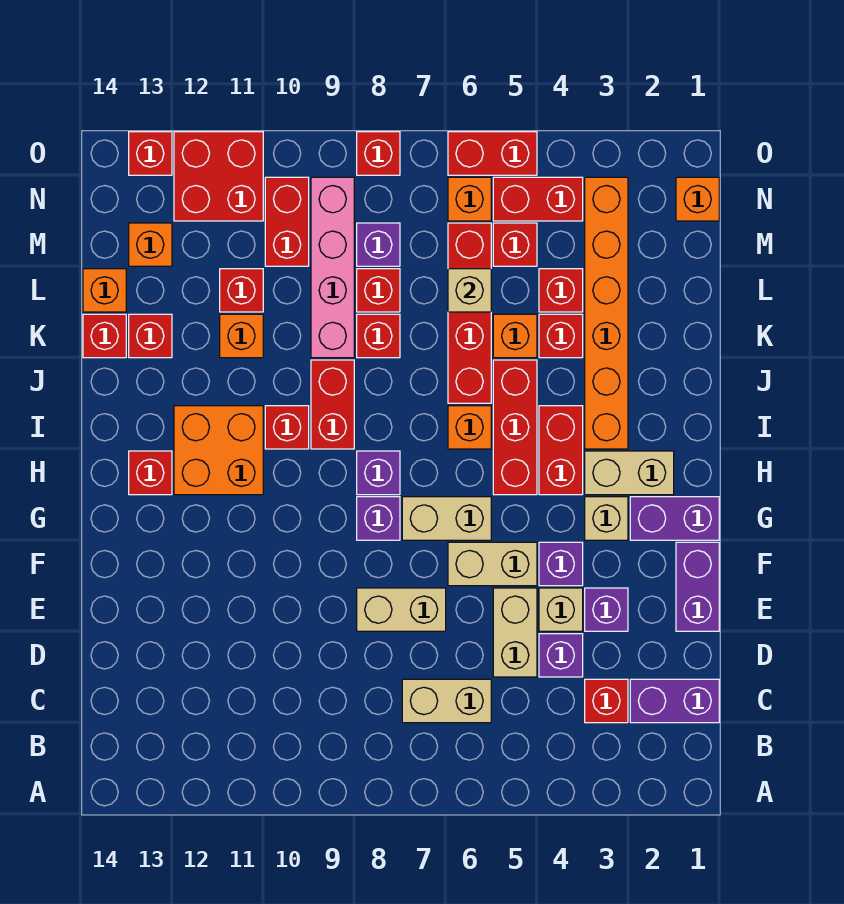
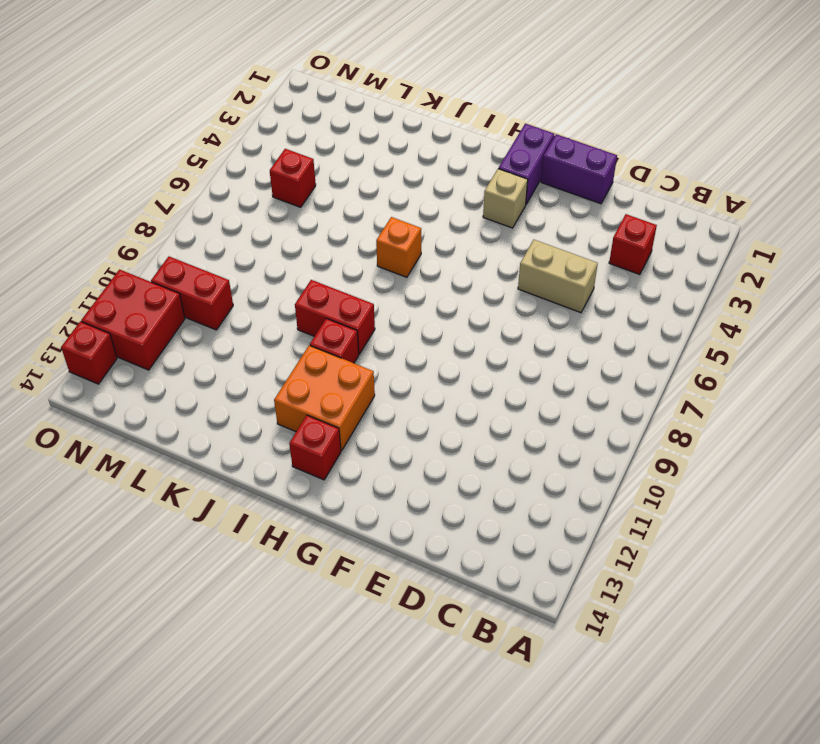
none -> purple brick C1:C2 level 1
none -> tan brick C6:C7 level 1
none -> purple brick D4 level 1
none -> purple brick E3 level 1

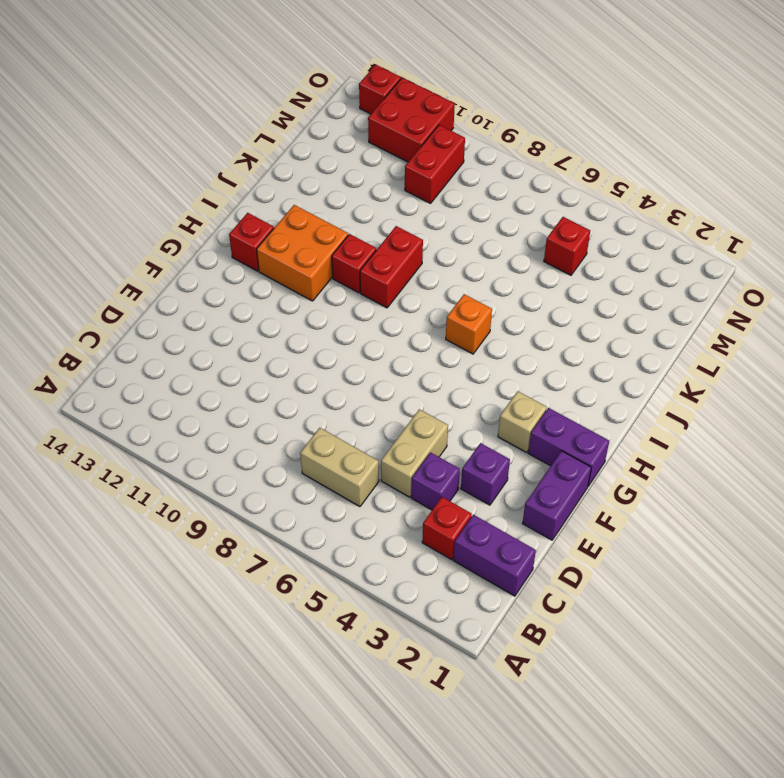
none -> tan brick E4 level 1
none -> tan brick E7:E8 level 1
none -> purple brick F4 level 1
none -> tan brick F5:F6 level 1

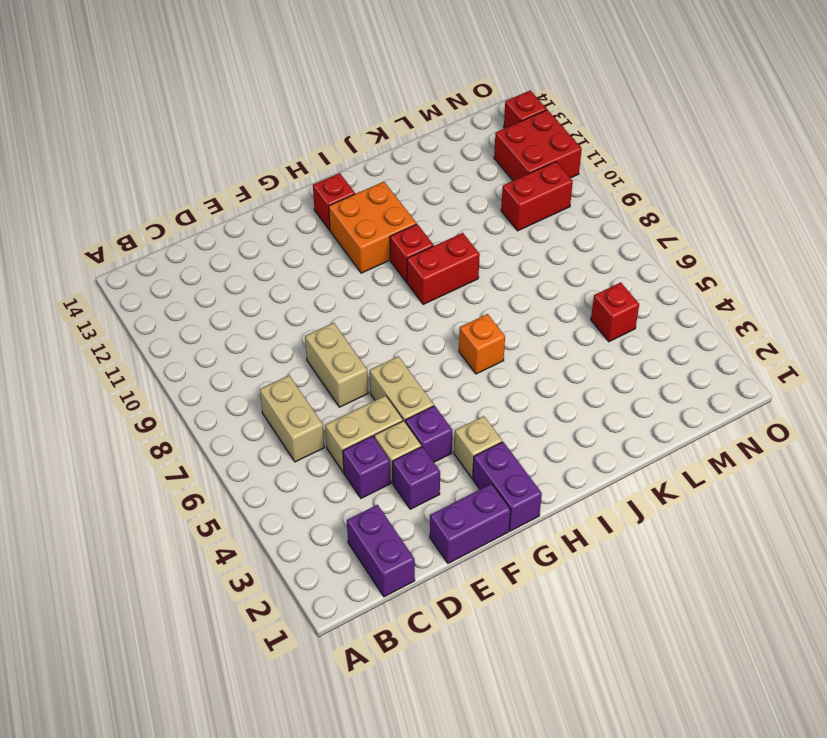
none -> red brick C3 level 1
none -> tan brick G6:G7 level 1
none -> purple brick G8 level 1
none -> tan brick H2:H3 level 1

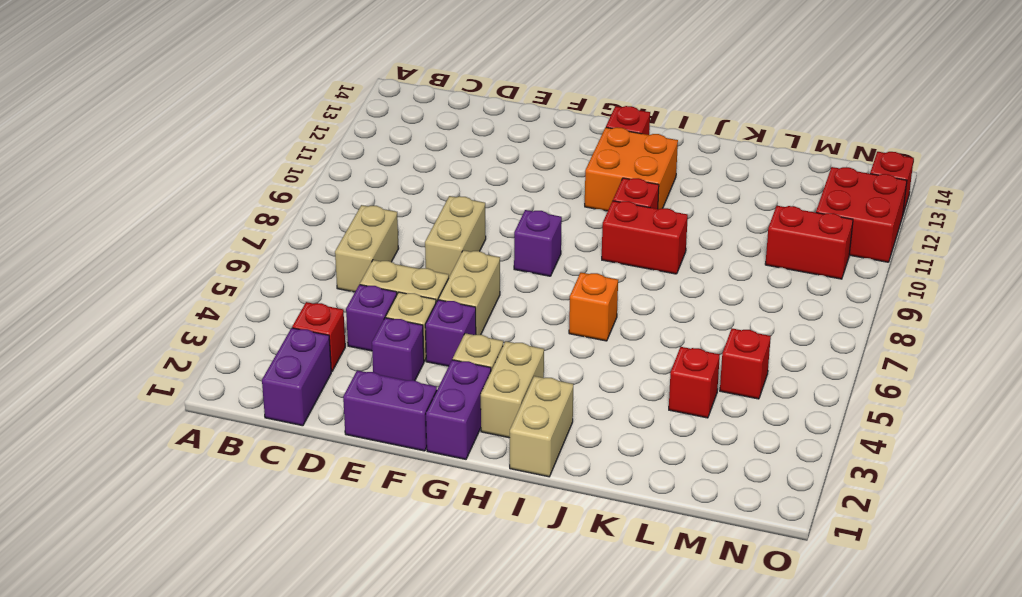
tan brick I1:I2 level 1 -> tan brick G6:G7 level 1
none -> red brick H4:I4 level 1
none -> red brick H5:J5 level 1
none -> purple brick H8 level 1
none -> orange brick I3:N3 level 1

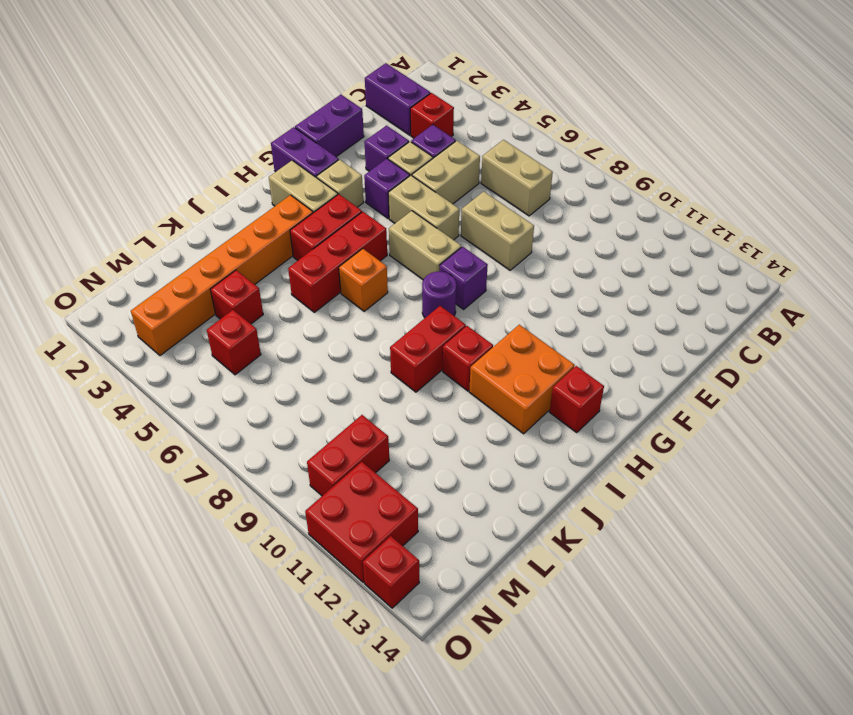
purple round brick H8 level 1 -> purple brick H8 level 1
none -> red brick J6:M6 level 1
none -> red brick K4 level 1
none -> orange brick K5 level 1
none -> red brick K8 level 1

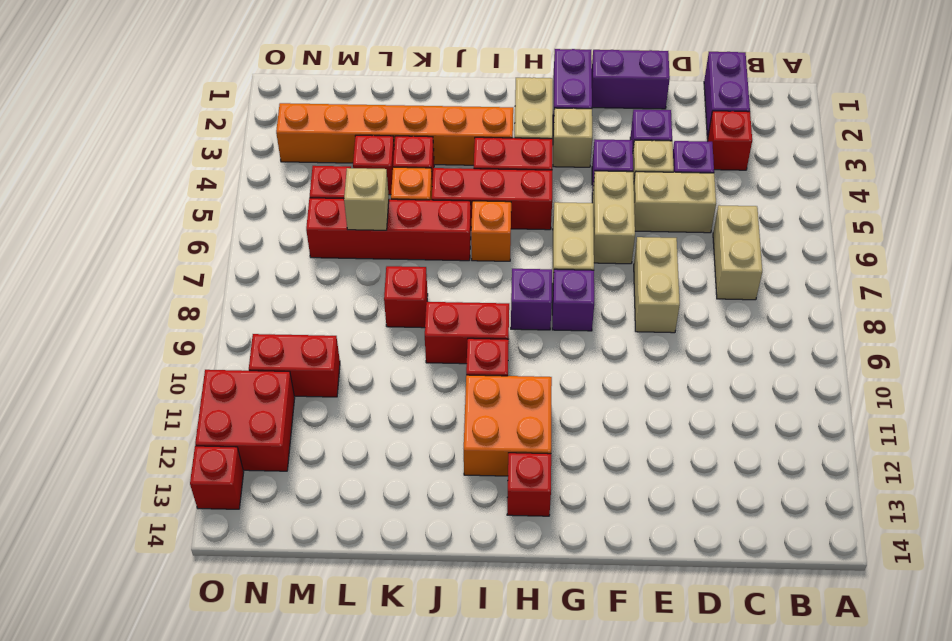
none -> pink brick K9:N9 level 1
none -> orange brick K11 level 1
none -> red brick K13 level 1
none -> red brick K14 level 1

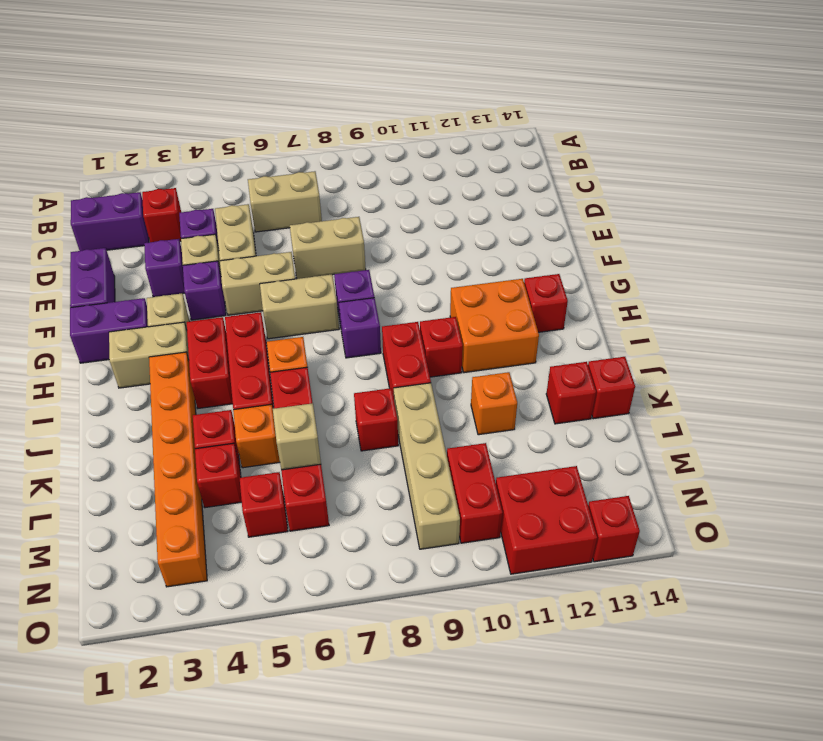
tan brick K9:N9 level 1 -> pink brick K9:N9 level 1
none -> red brick L8 level 1
none -> red brick L11 level 1
none -> orange brick L14 level 1
none -> purple brick M8 level 1

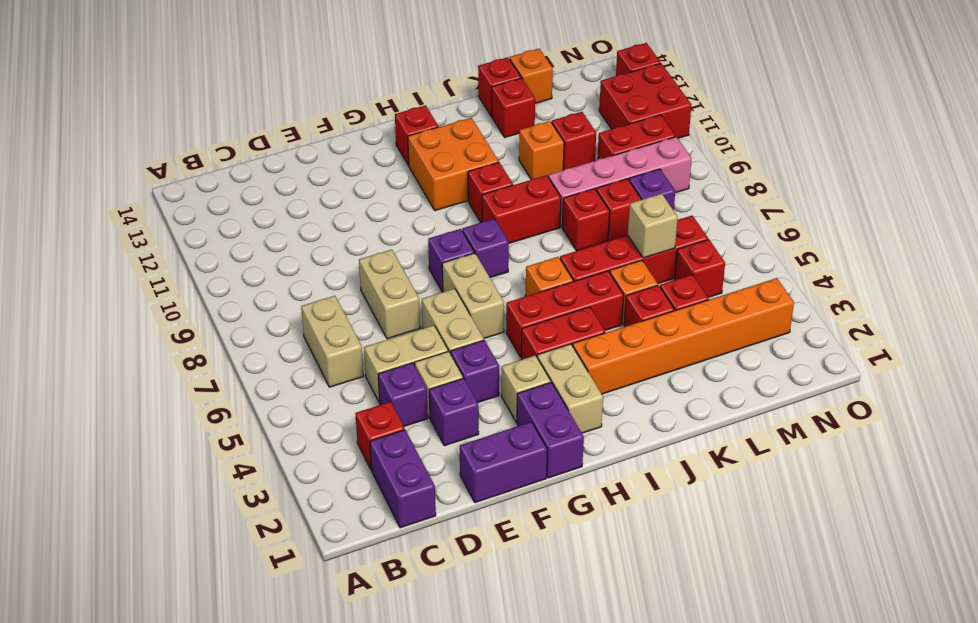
none -> orange brick M13 level 1
none -> orange brick N1 level 1
none -> red brick N4:N5 level 1
none -> orange brick N6 level 1

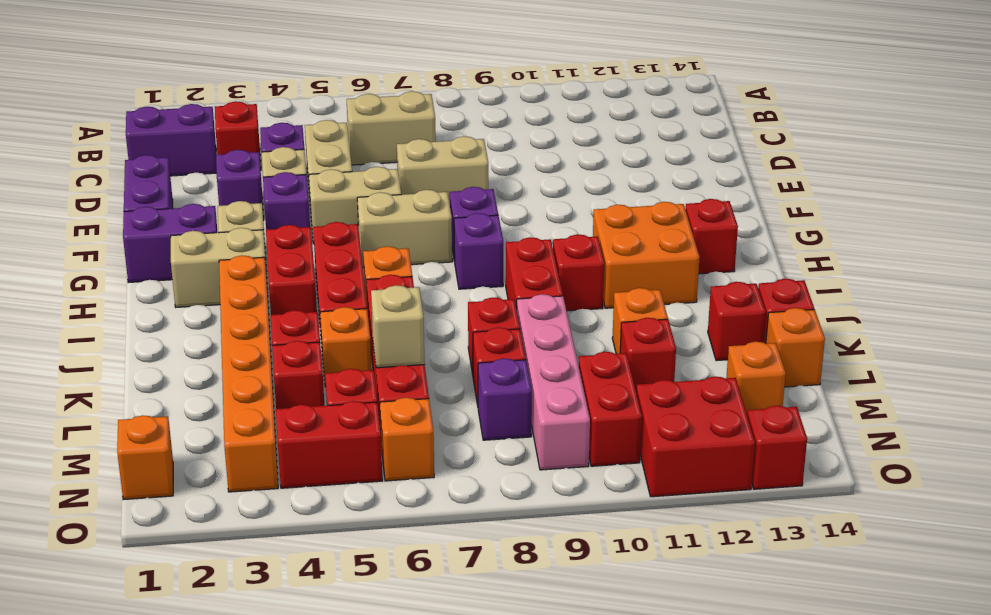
none -> red brick O5:O6 level 1
none -> red brick O8 level 1

